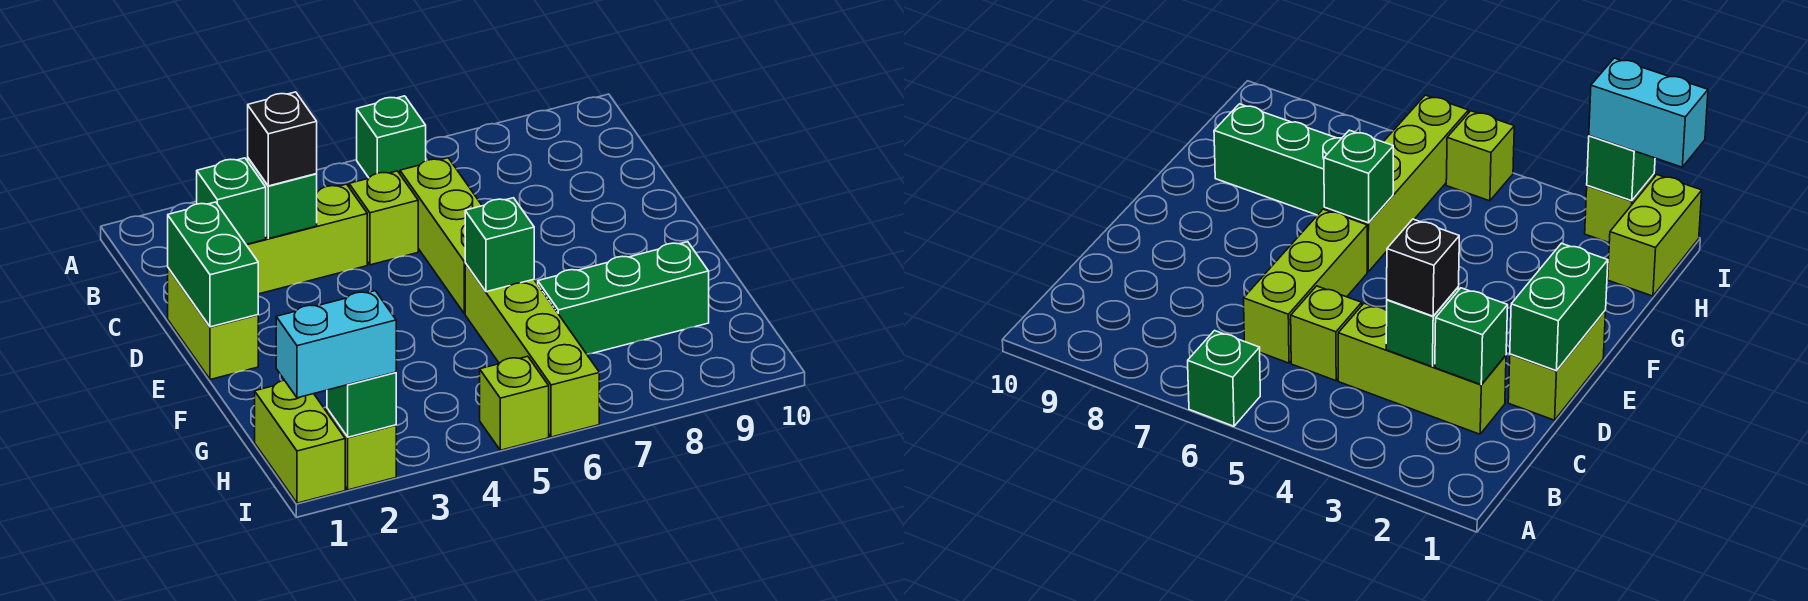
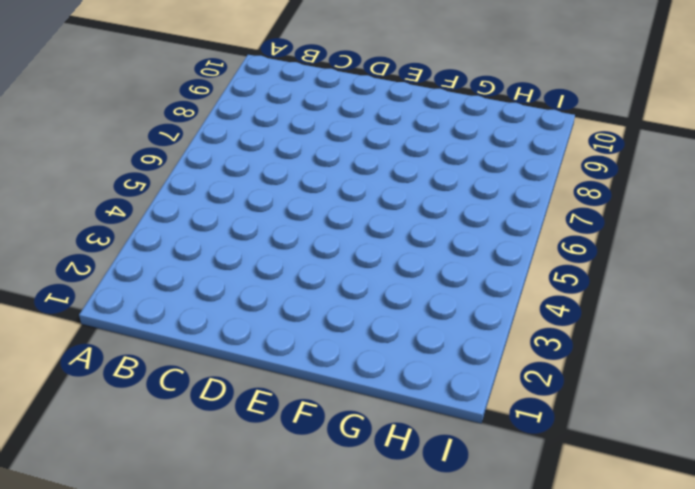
none -> green brick A6 level 1
none -> lime brick C2:C4 level 1
none -> lime brick C5 level 1

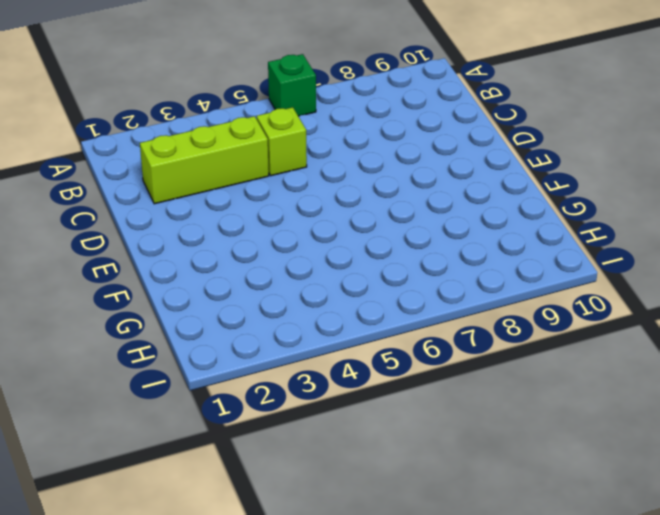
none -> lime brick C6:E6 level 1
none -> lime brick D1:E1 level 1
none -> lime brick F6:I6 level 1

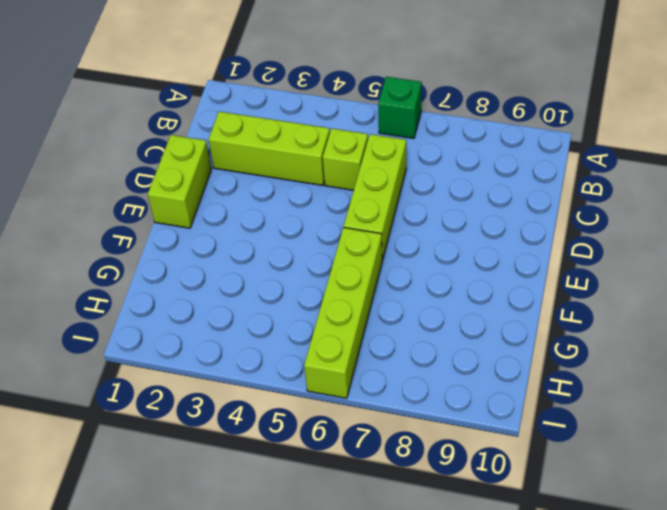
none -> green brick G7:G9 level 1
none -> lime brick H1:I1 level 1
none -> lime brick I2 level 1

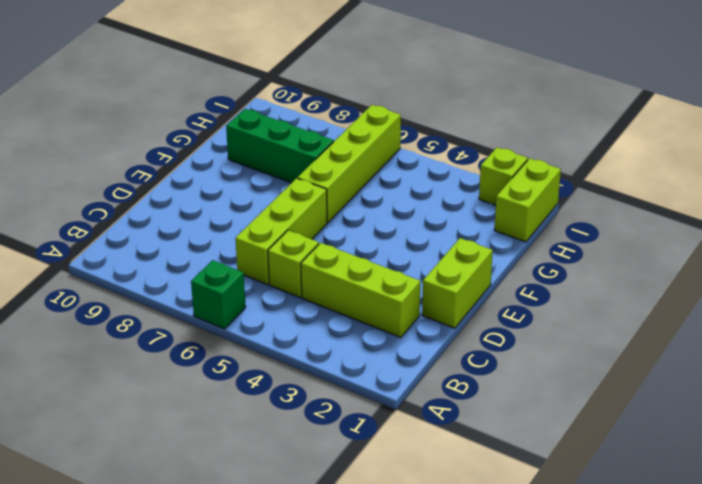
none -> lime brick I5 level 1
none -> green brick C2 level 2
none -> green brick C3 level 2

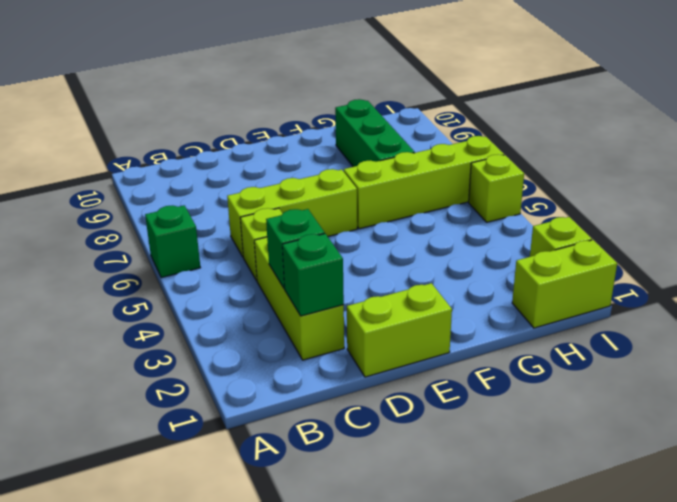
none -> green brick D1:E1 level 2
none -> green brick F6 level 2
none -> green brick I2 level 2

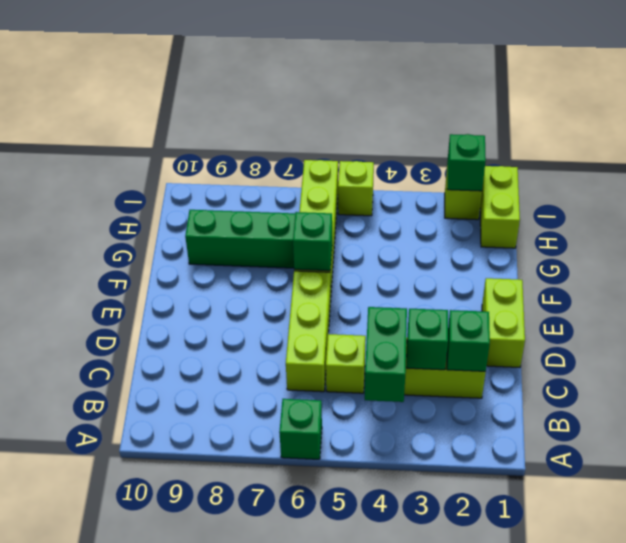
green brick B4:C4 level 2 -> green brick D1:E1 level 2
none -> black brick C3 level 3
none -> cyan brick I1:I2 level 3

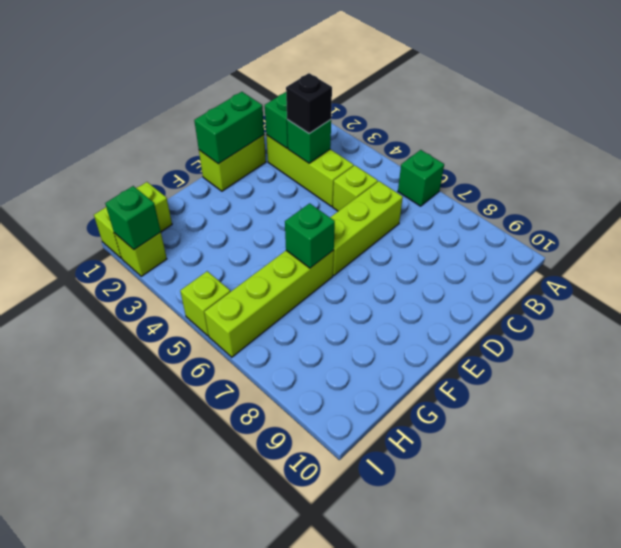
none -> green brick G7:G9 level 1
none -> cyan brick I1:I2 level 3

